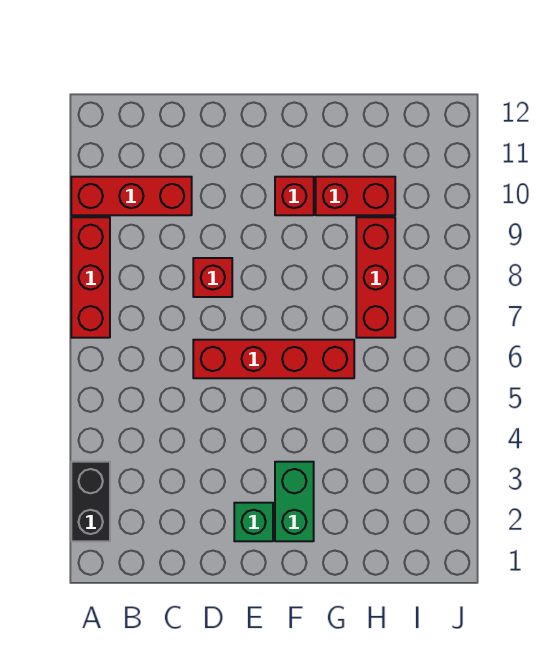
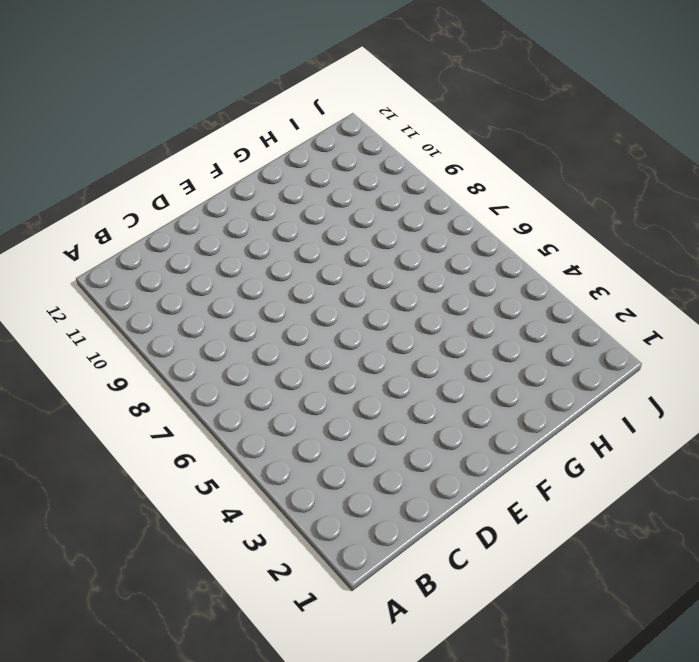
none -> black brick A2:A3 level 1
none -> red brick A7:A9 level 1

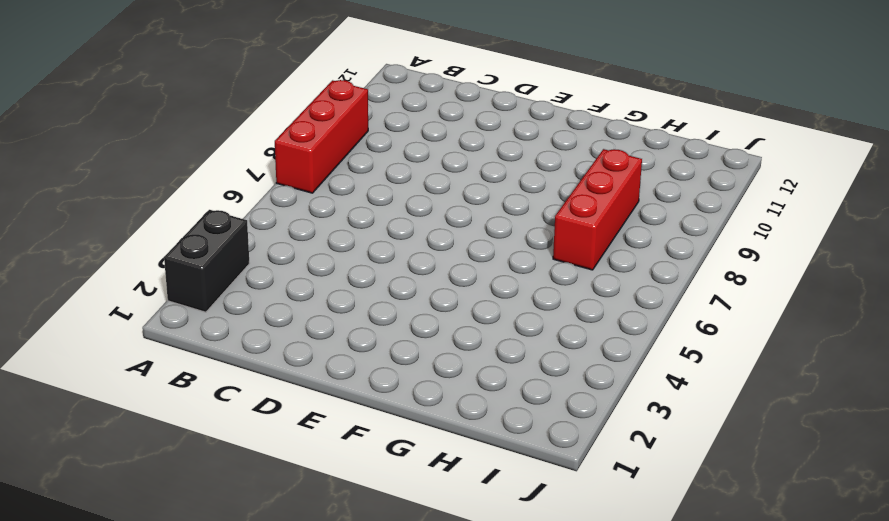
none -> red brick A10:C10 level 1
none -> red brick D6:G6 level 1

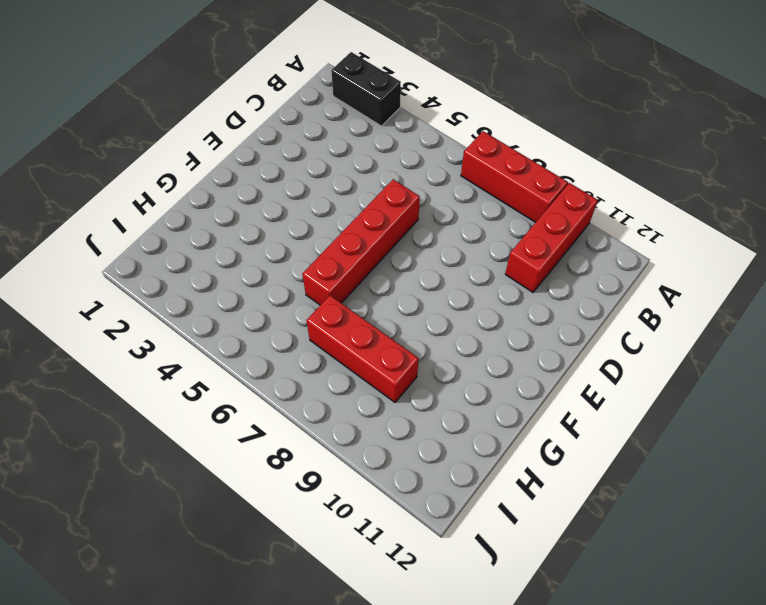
none -> red brick D8 level 1
none -> green brick E2 level 1

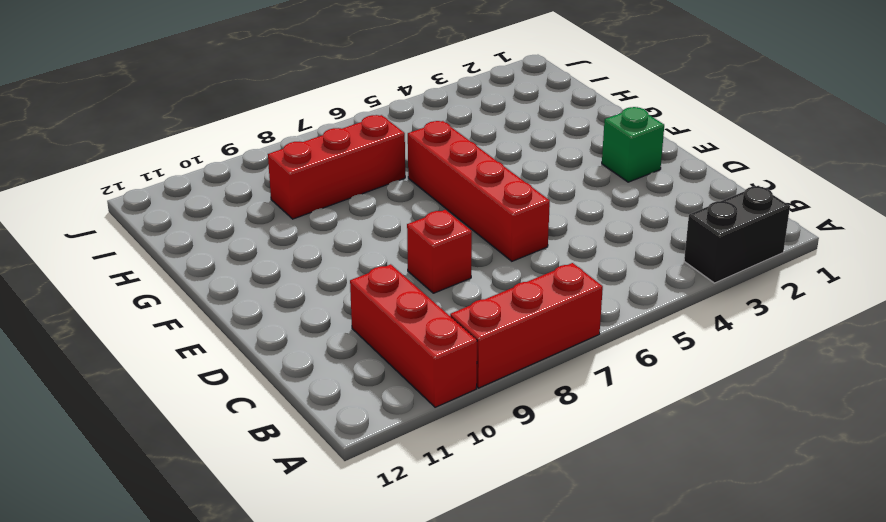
none -> green brick F2:F3 level 1
none -> red brick F10 level 1

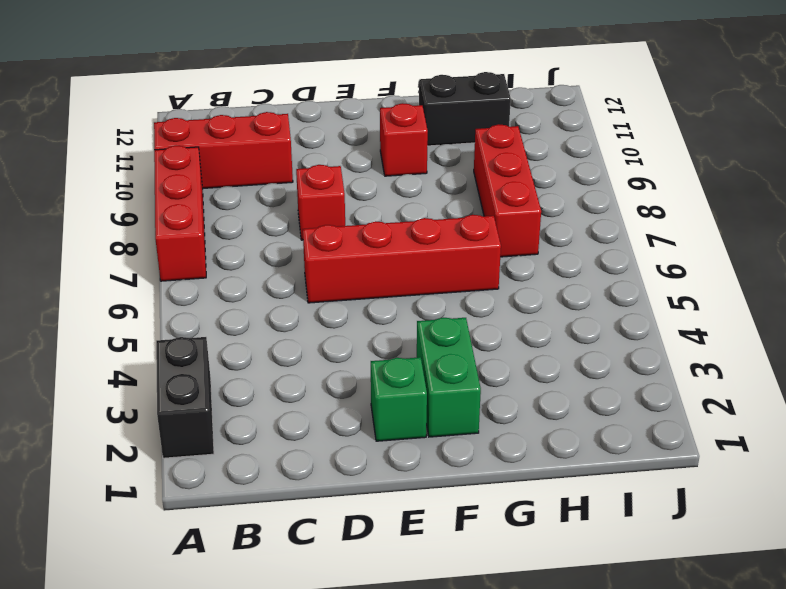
black brick G11:H11 level 1 -> none
none -> red brick G10:H10 level 1

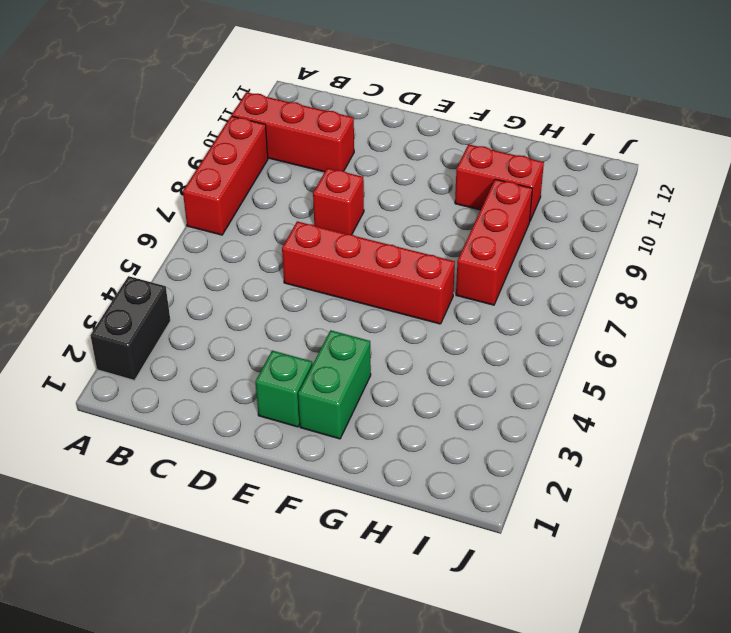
none -> red brick F10 level 1

